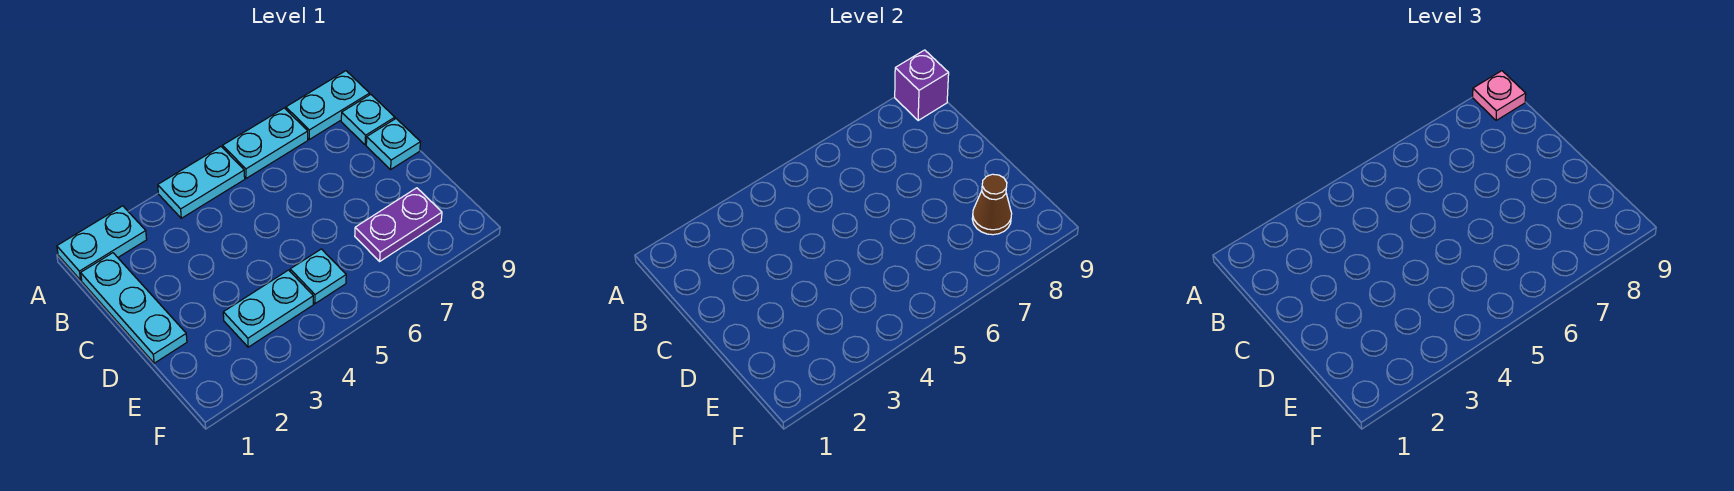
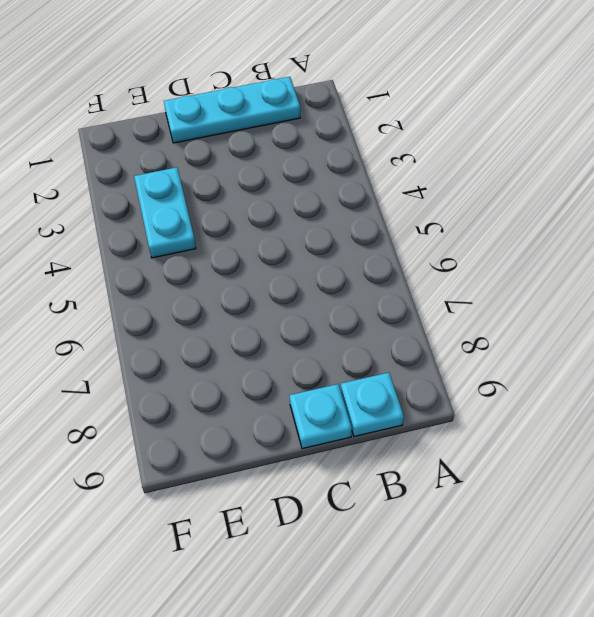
none -> cyan plate A1:A2 level 1
none -> cyan plate A4:A5 level 1
none -> cyan plate A6:A7 level 1

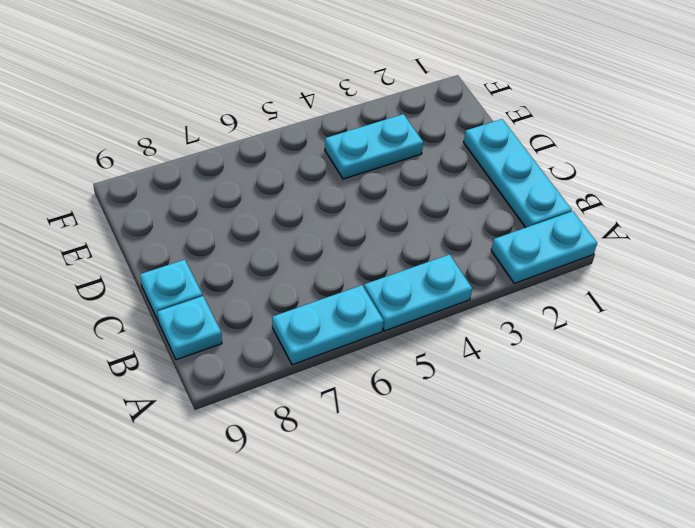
none -> cyan plate A8:A9 level 1
none -> cyan plate E5 level 1
none -> purple plate E7:E8 level 1

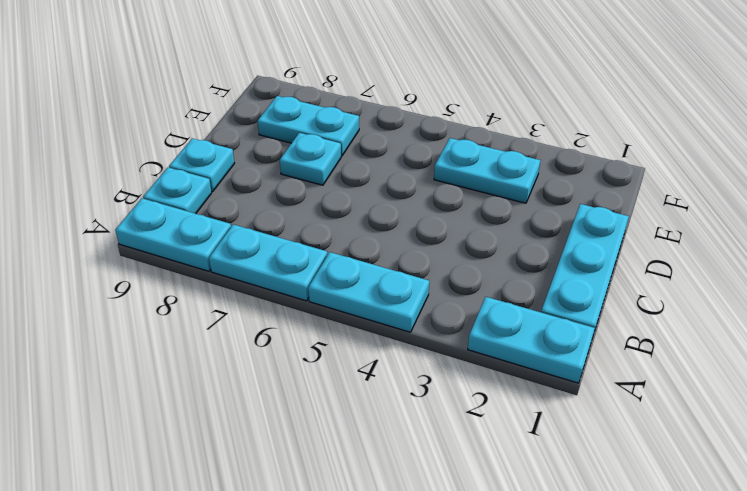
cyan plate D7 level 1 -> cyan plate E5 level 1
cyan plate E7:E8 level 1 -> purple plate E7:E8 level 1
none -> purple brick A9 level 2
none -> brown cone E8 level 2
none -> pink plate A9 level 3

